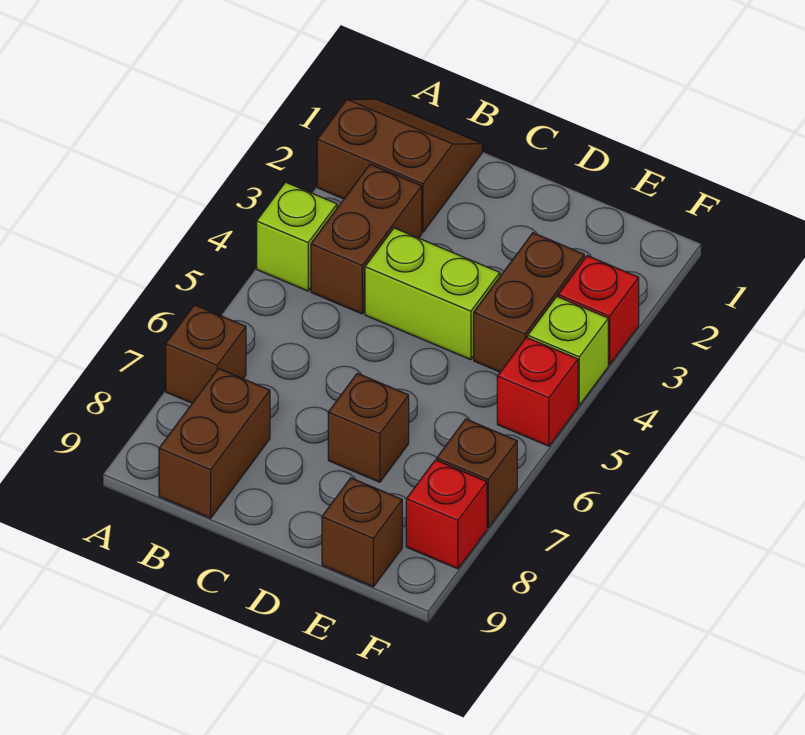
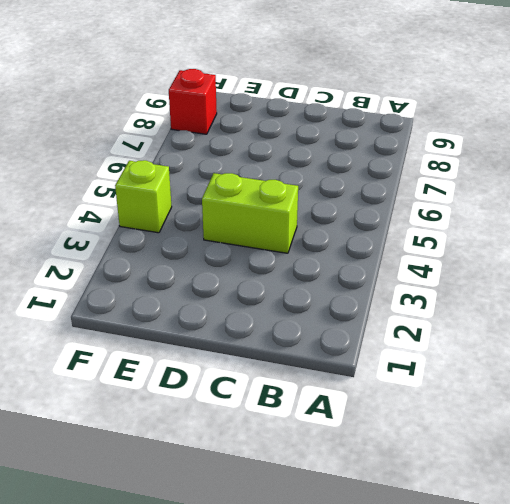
none -> brown slope A1:B2 level 1 top 2
none -> lime brick A4 level 1
none -> brown brick A7 level 1

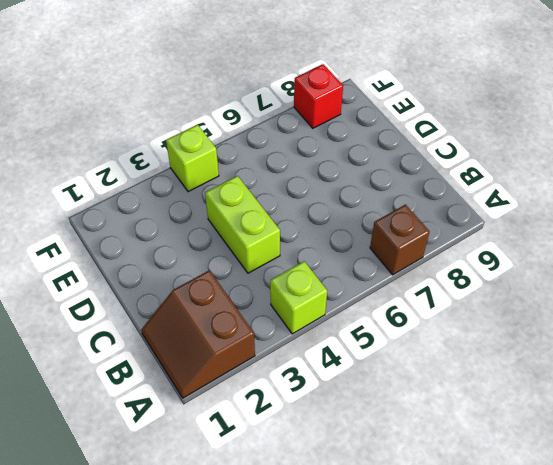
none -> brown brick B3:B4 level 1
none -> brown brick B8:B9 level 1
none -> brown brick D7 level 1

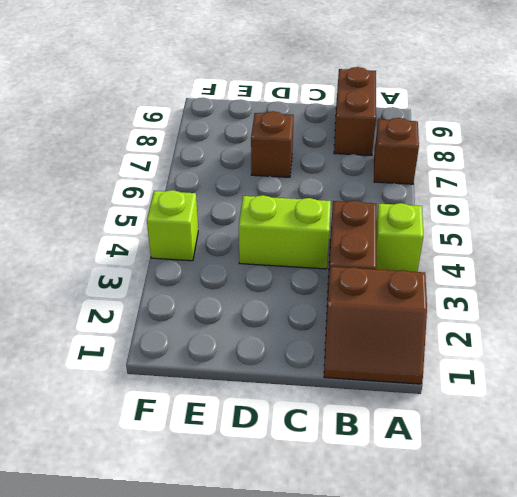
none -> brown brick E3:E4 level 1
none -> brown brick E9 level 1
none -> red brick F3 level 1

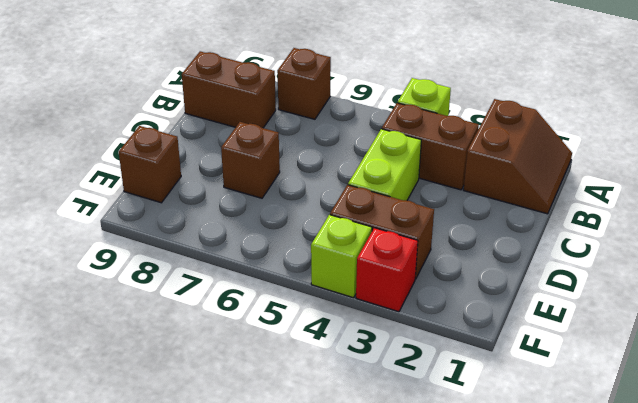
none -> red brick F5 level 1
none -> brown brick F7 level 1
none -> red brick F8 level 1

